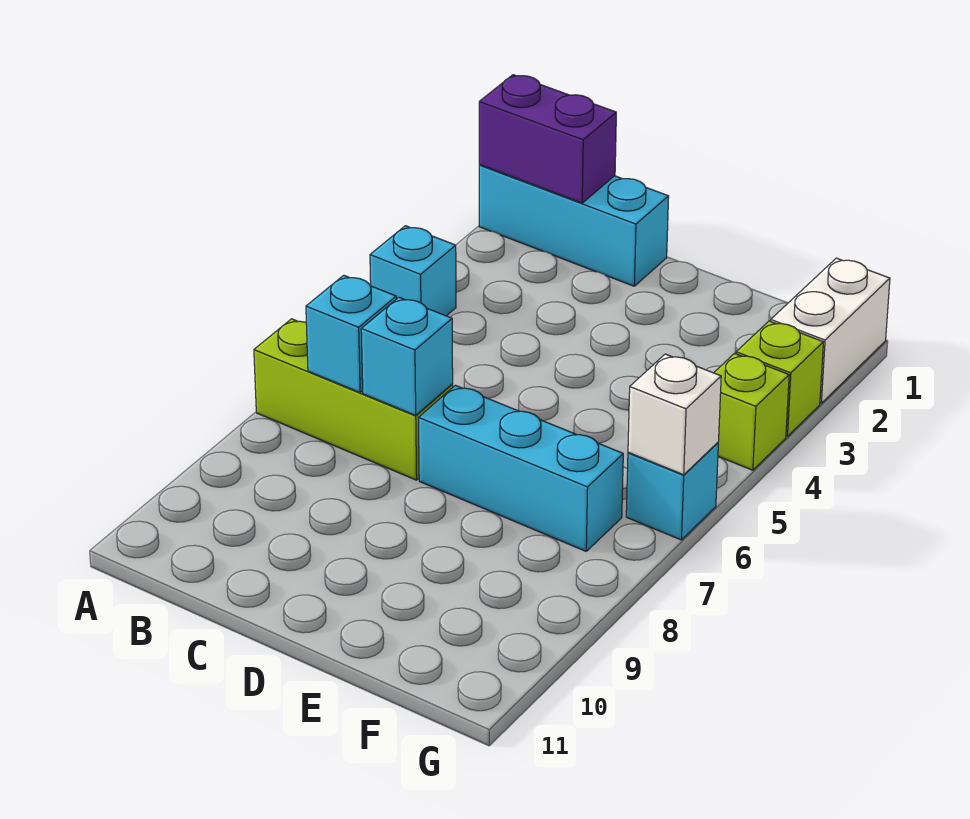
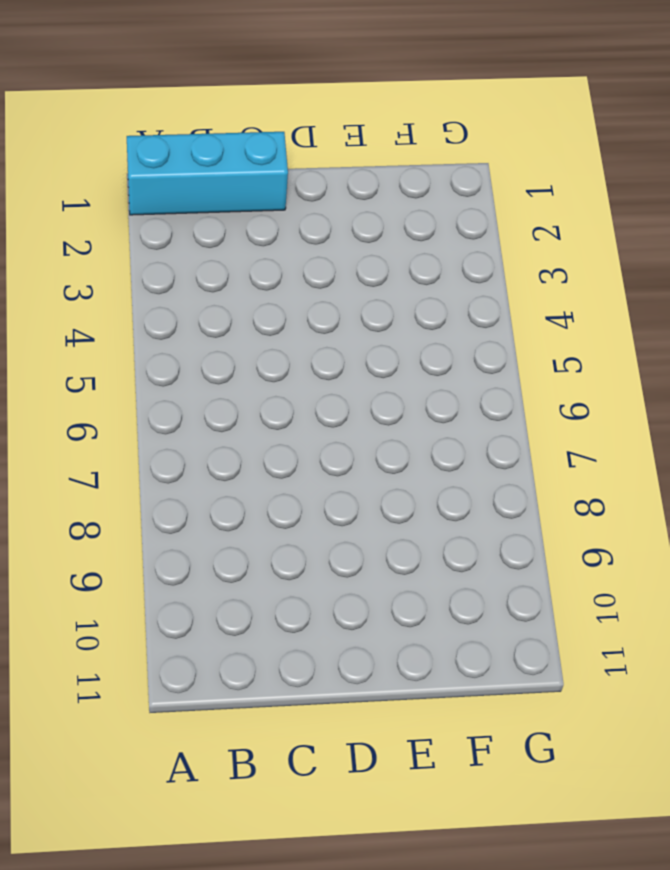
none -> cyan brick A4 level 1
none -> lime brick A7:C7 level 1
none -> cyan brick D7:F7 level 1

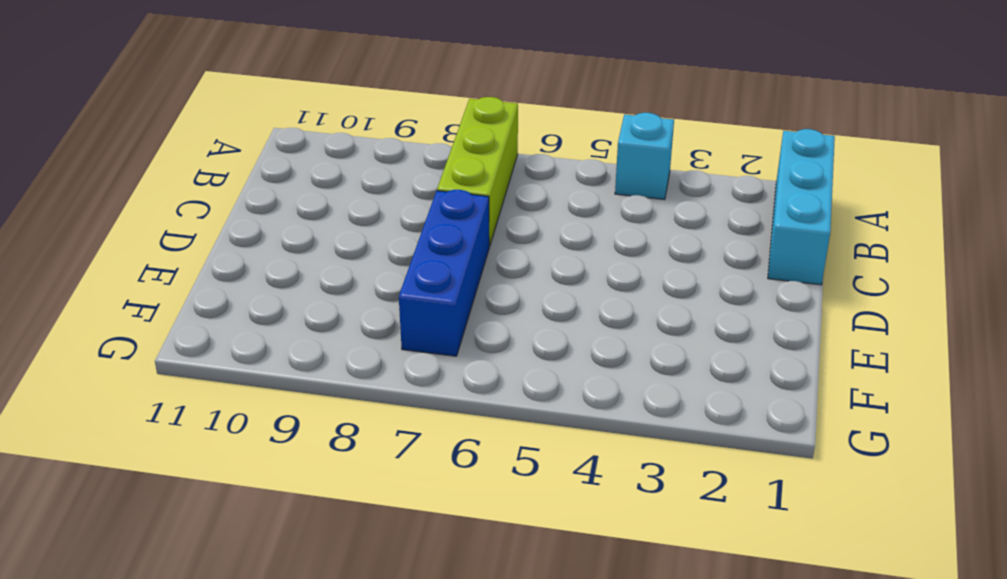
blue brick D7:F7 level 1 -> cyan brick D7:F7 level 1
none -> white brick G1:G2 level 1
none -> lime brick G3 level 1
none -> lime brick G4 level 1

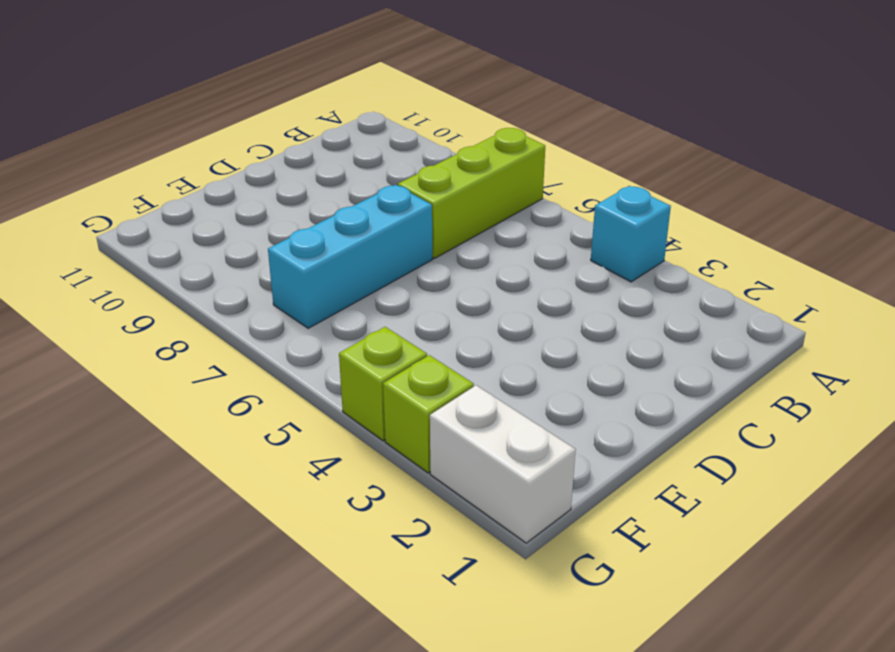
none -> cyan brick A1:C1 level 1
none -> cyan brick G6 level 1
none -> purple brick A1:B1 level 2

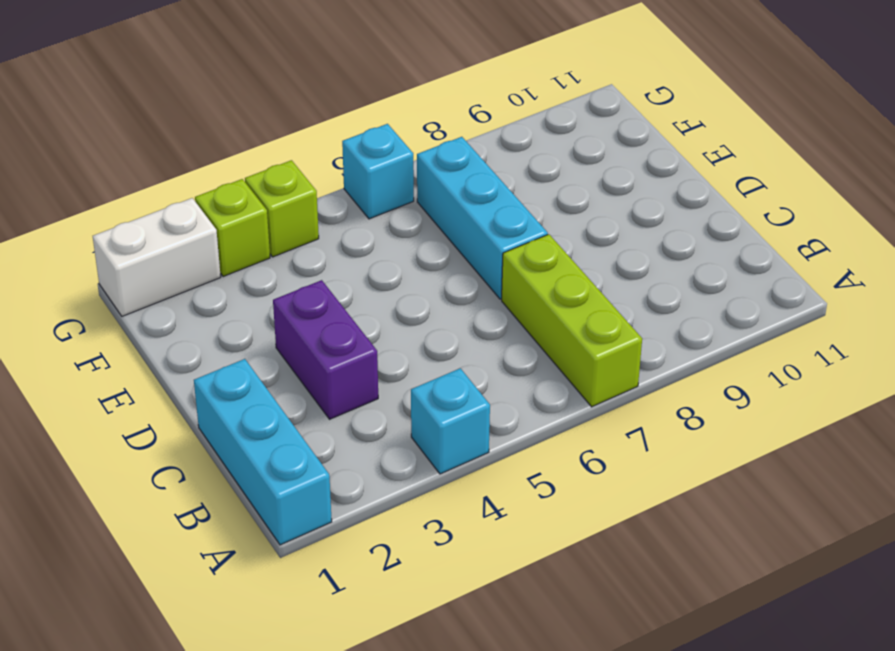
purple brick C3:D3 level 1 -> purple brick A1:B1 level 2
none -> cyan brick B7 level 2
none -> cyan brick C7 level 2
none -> white brick G6 level 2

